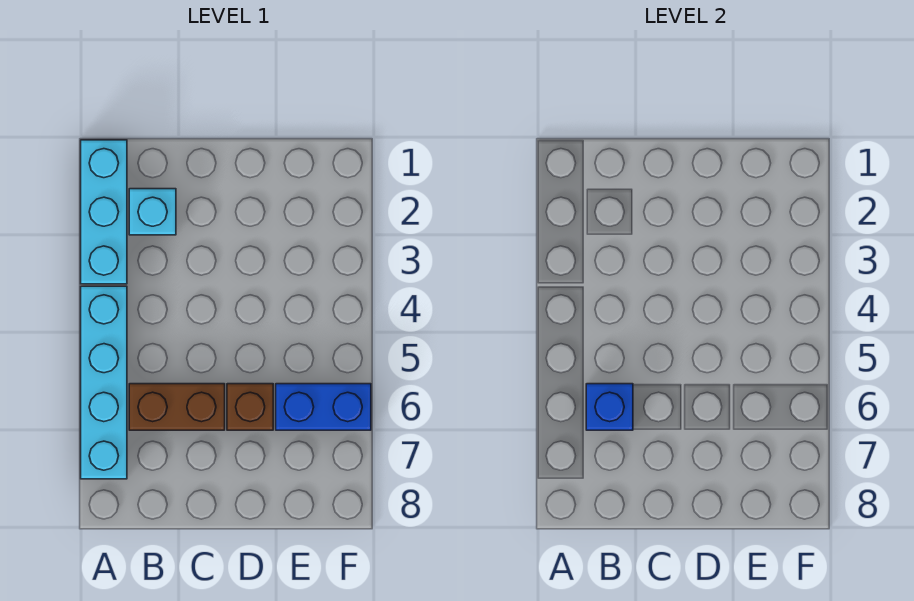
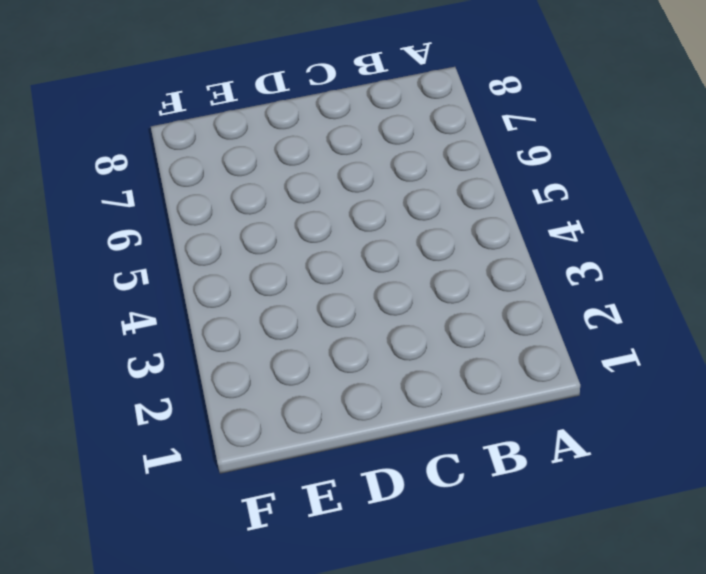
none -> cyan brick A1:A3 level 1
none -> cyan brick A4:A7 level 1

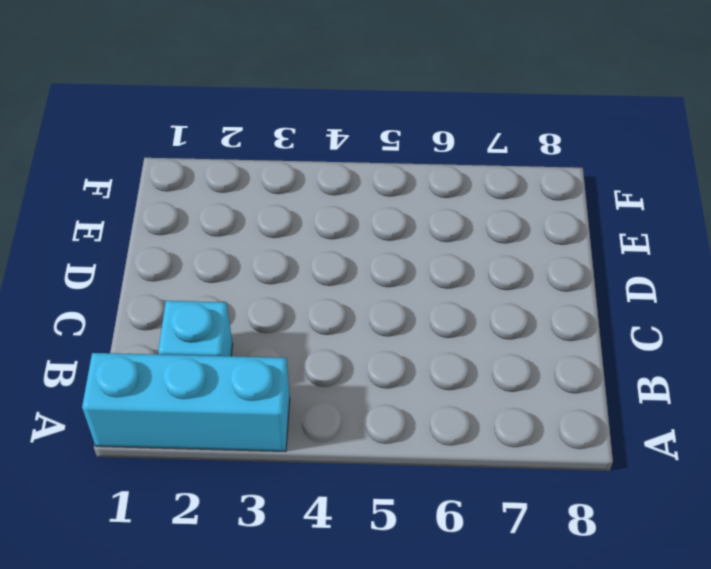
none -> cyan brick A4:A7 level 1
none -> brown brick B6:C6 level 1

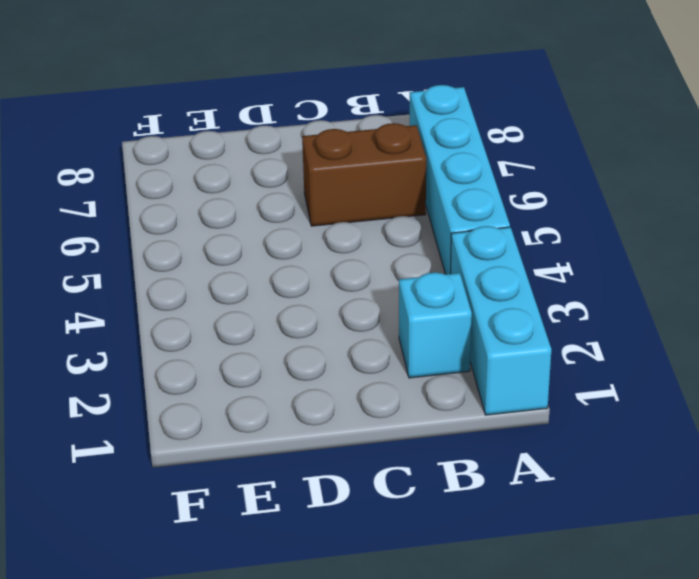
none -> brown brick D6 level 1
none -> blue brick E6:F6 level 1

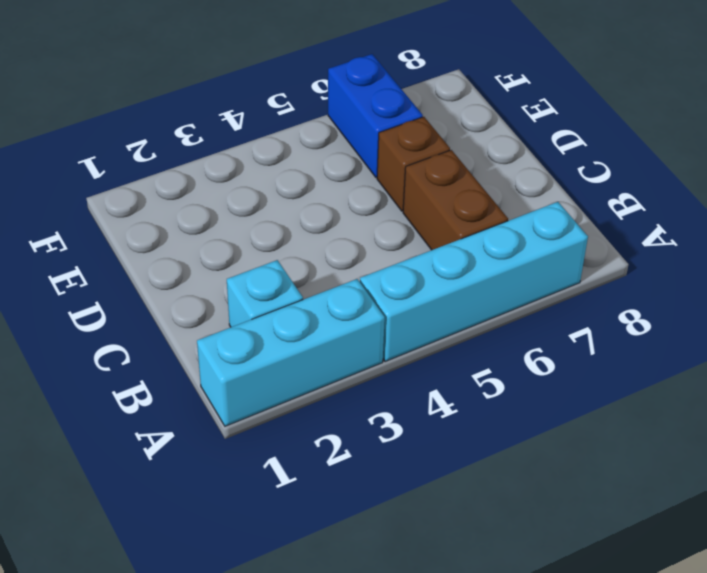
none -> blue brick B6 level 2

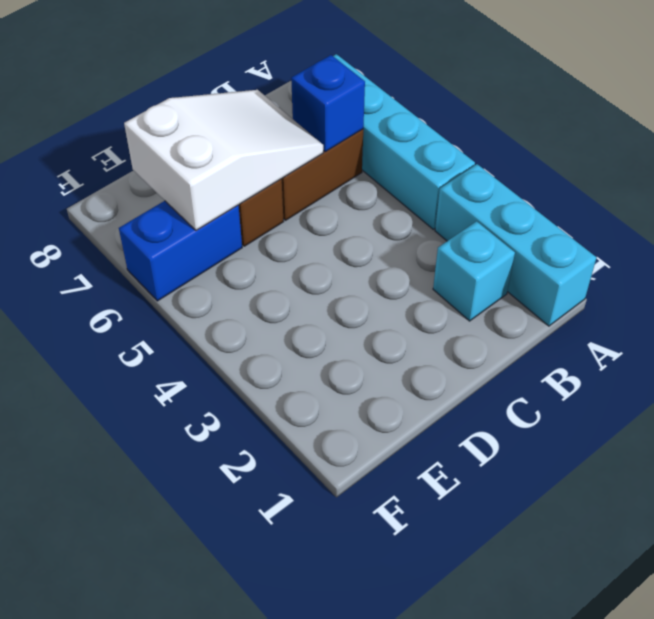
white slope C6:E7 level 2 top E -> none

